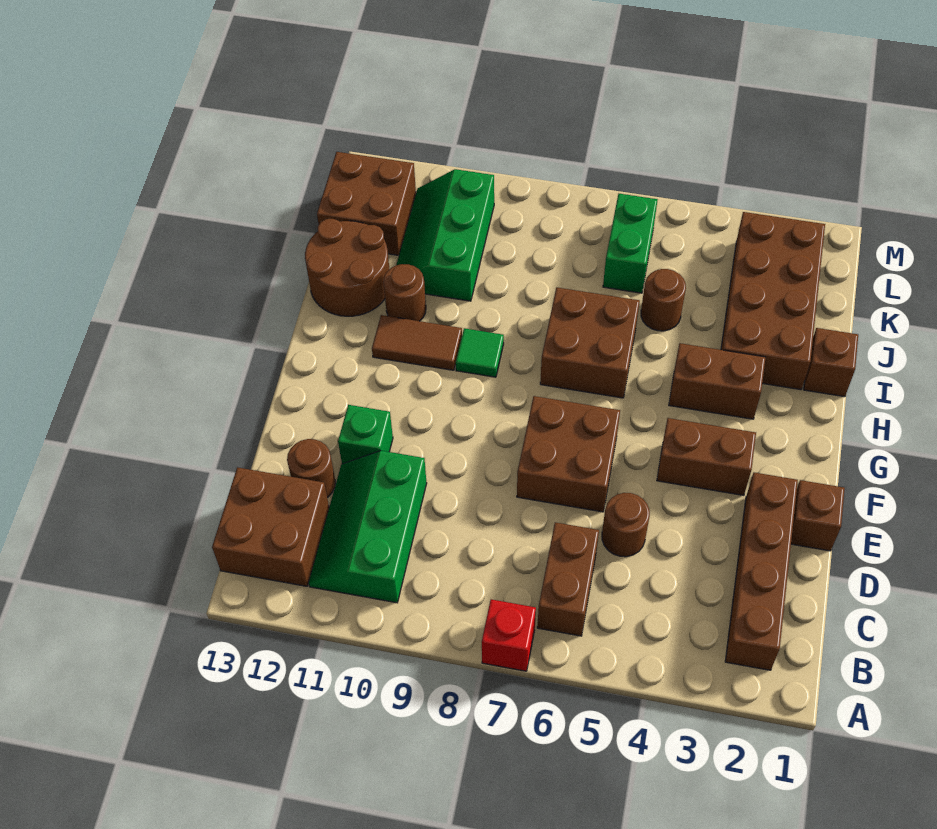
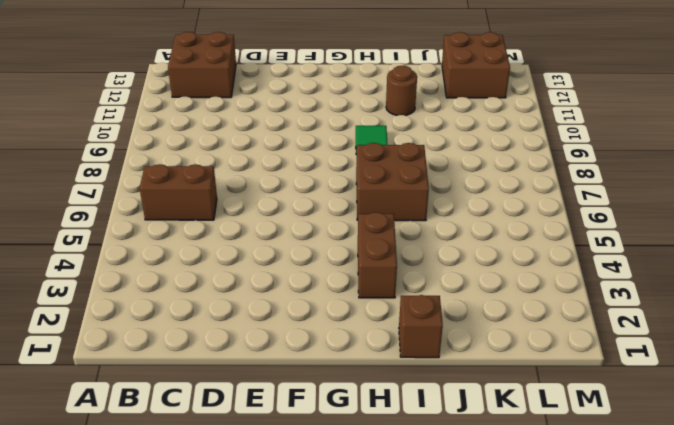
none -> red brick A7 level 1
none -> brown brick B2:E2 level 1
none -> green slope B10:D11 level 1 top 10

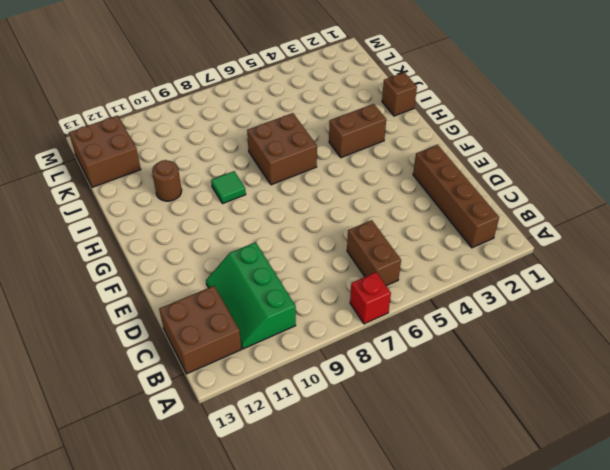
none -> brown round brick D5 level 1
none -> brown round brick D12 level 1
none -> brown brick E1 level 1

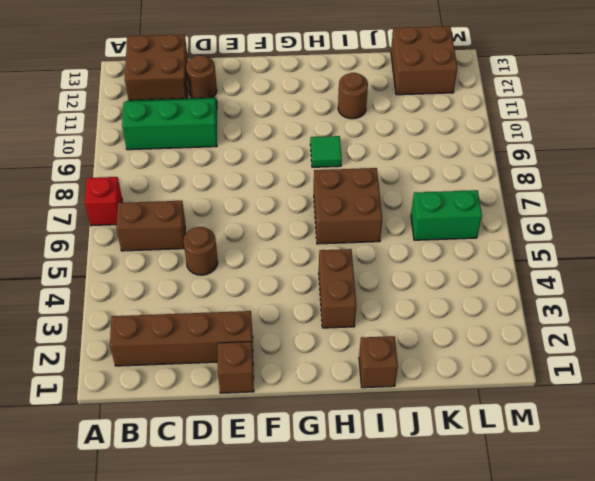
none -> brown brick E6:F7 level 1
none -> green brick E11 level 1
none -> brown brick F3:F4 level 1

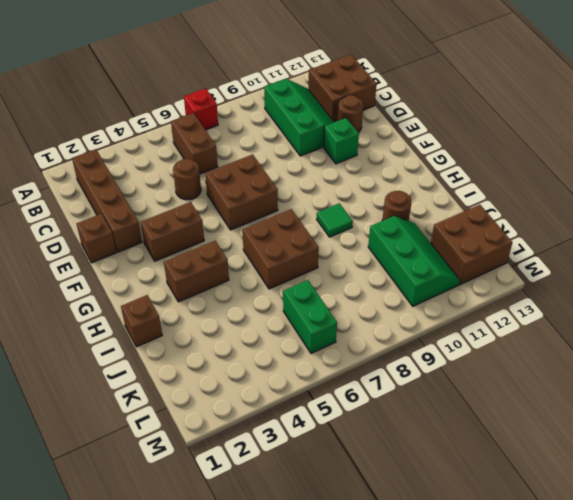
none -> brown tile H10:H11 level 1
none -> brown brick I2:L3 level 1
none -> brown round brick I12:J13 level 1

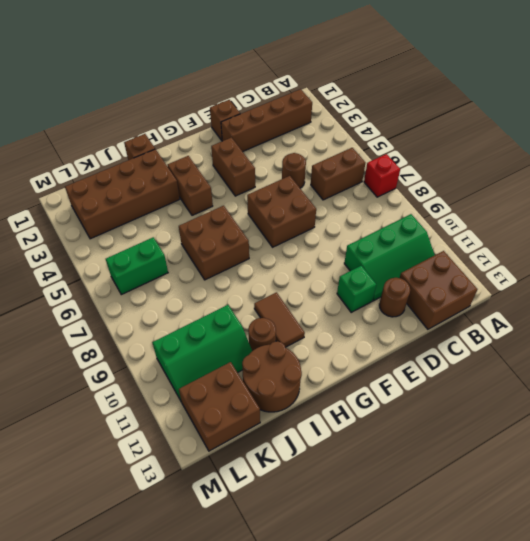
none -> green tile H9 level 1
none -> brown round brick J5 level 1

